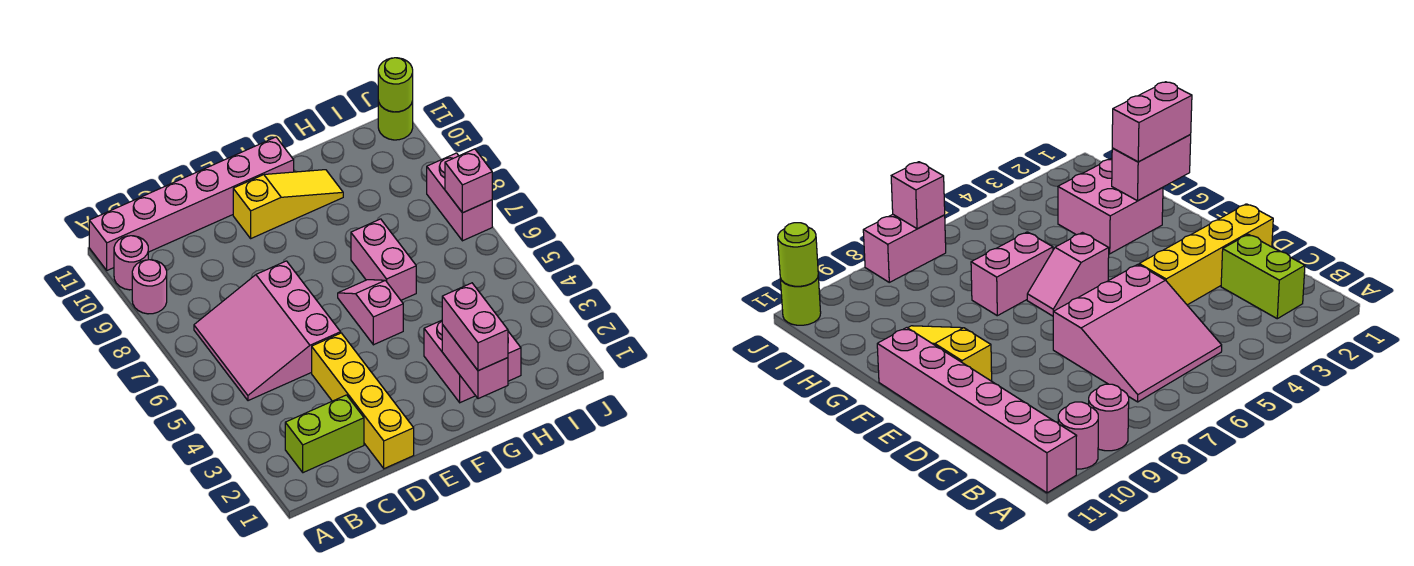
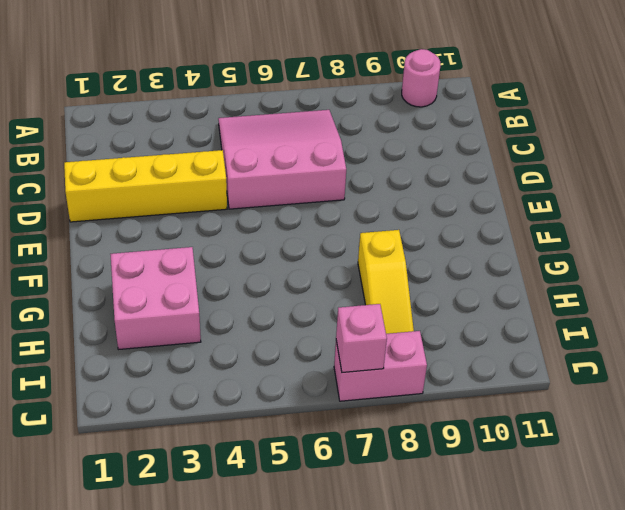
yellow slope G8:I8 level 1 top G -> yellow slope E10:G10 level 1 top E
none -> pink round brick A9 level 1
none -> pink brick A11:F11 level 1
none -> lime brick B2:C2 level 1

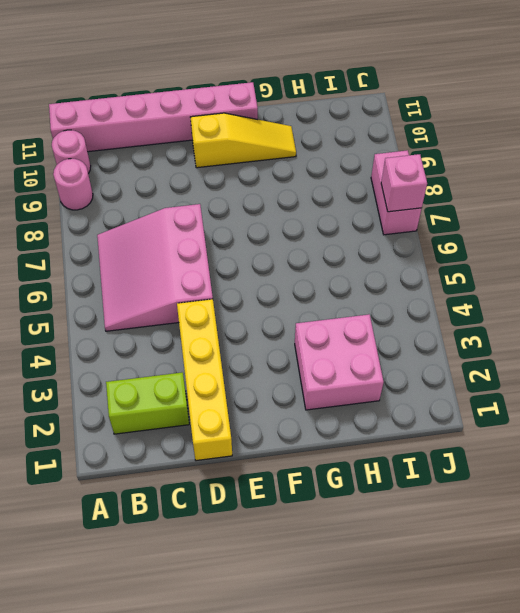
none -> pink slope F5:F6 level 1 top 5
none -> pink brick G6:G7 level 1
none -> lime round brick J11 level 1

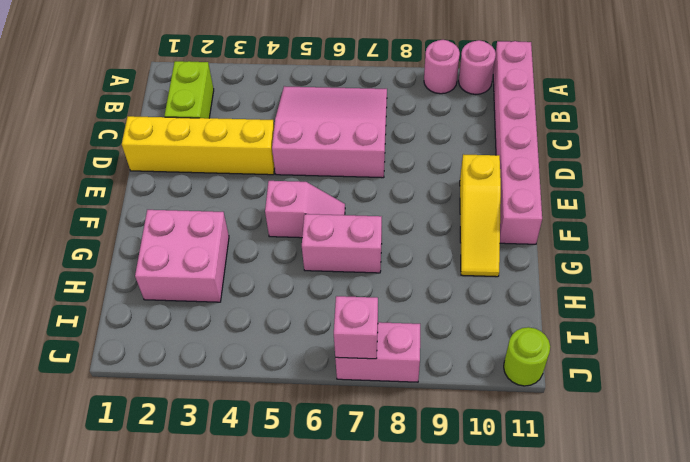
none -> pink brick G1:G2 level 2
none -> lime round brick J11 level 2
none -> pink brick G1:G2 level 3

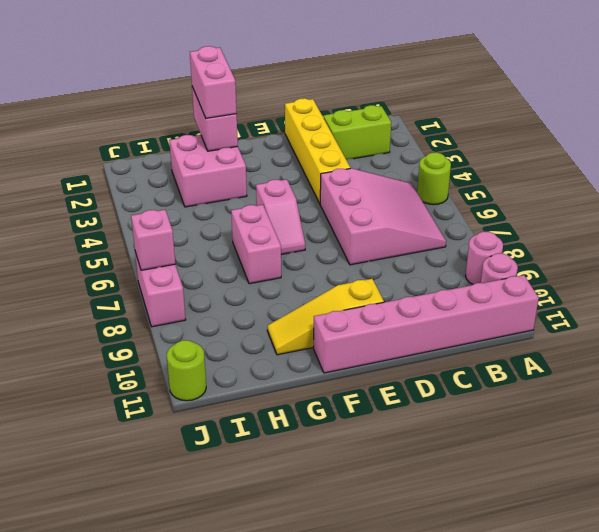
lime round brick A5 level 1 -> lime round brick J11 level 2

